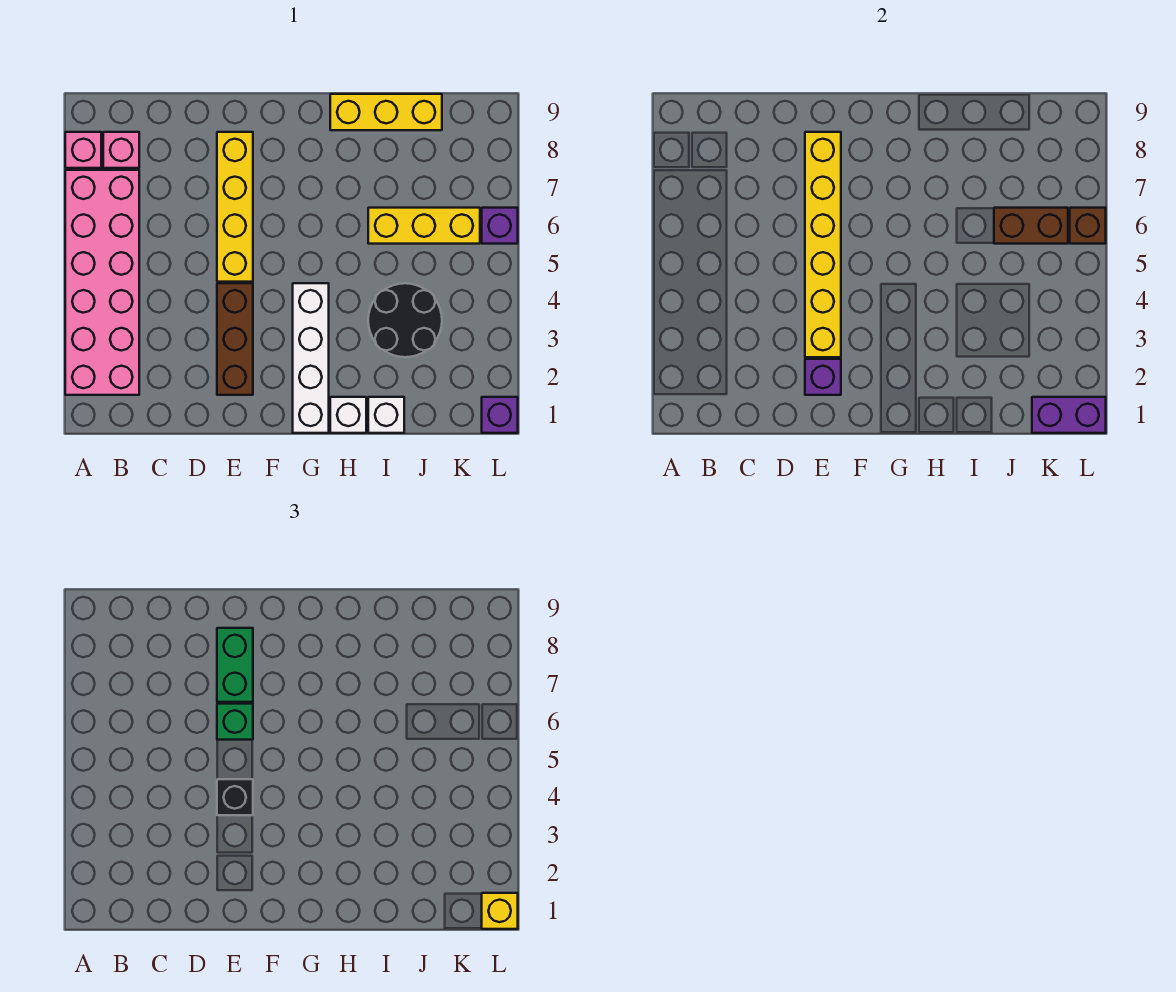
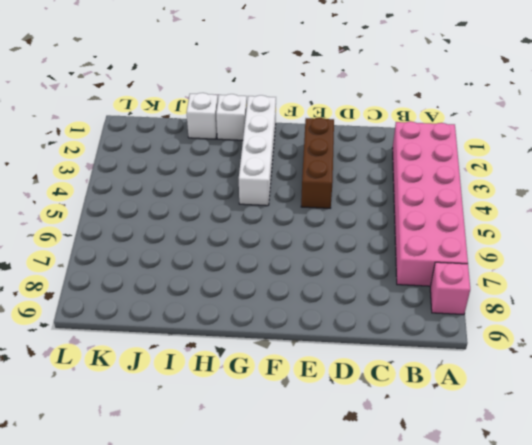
none -> pink brick B8 level 1
none -> yellow brick E5:E8 level 1
none -> yellow brick H9:J9 level 1

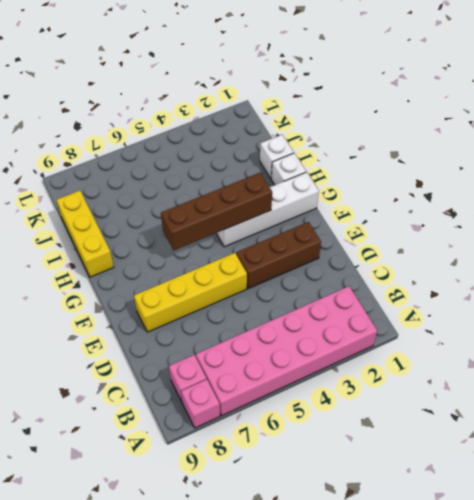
brown brick G3:G6 level 2 -> none
none -> black round brick I3:J4 level 1
none -> yellow brick I6:K6 level 1
none -> purple brick L1 level 1

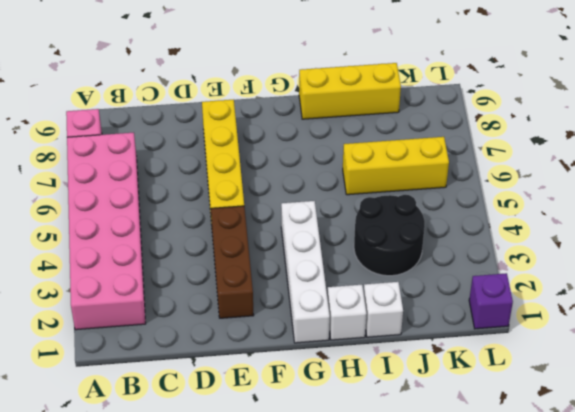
none -> pink brick B8 level 1
none -> purple brick L6 level 1
none -> purple brick E2 level 2

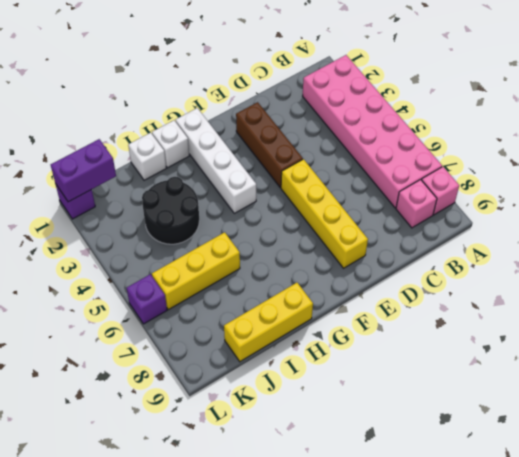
none -> purple brick E2 level 2
none -> yellow brick E3:E8 level 2
none -> brown brick J6:K6 level 2

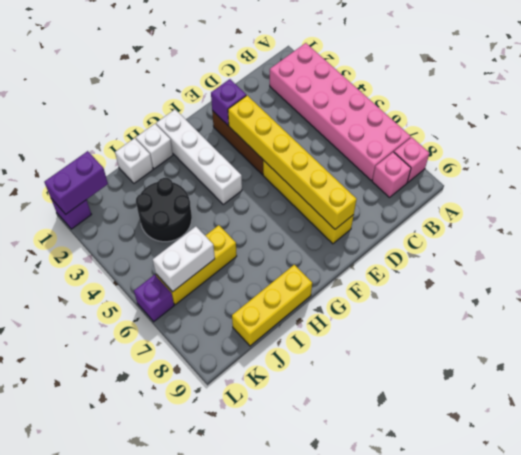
white brick J6:K6 level 2 -> brown brick J6:K6 level 2
none -> brown brick L6 level 2
none -> black brick E4 level 3
none -> green brick E6 level 3

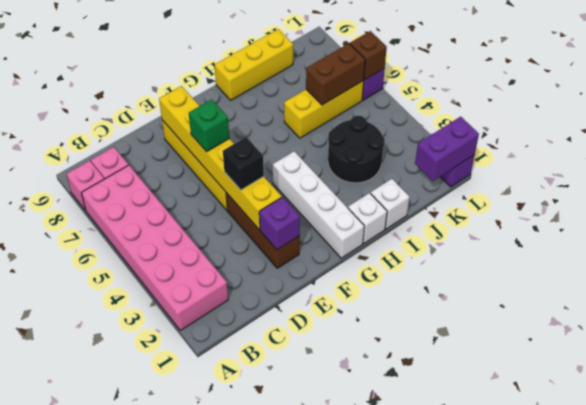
none -> green brick E7:E8 level 3
none -> yellow brick L1 level 3

